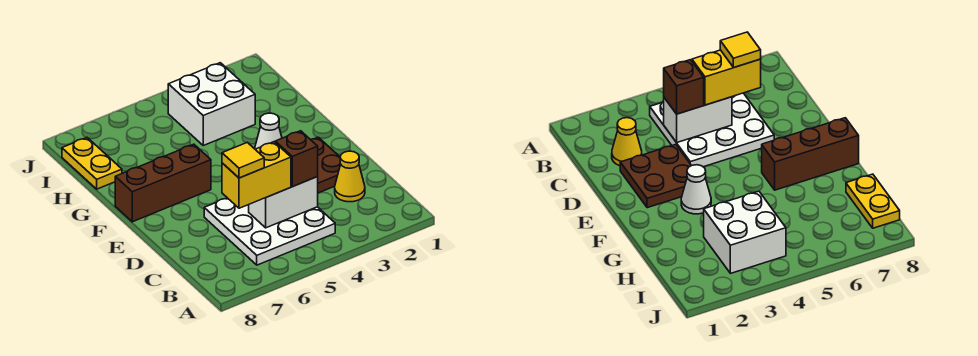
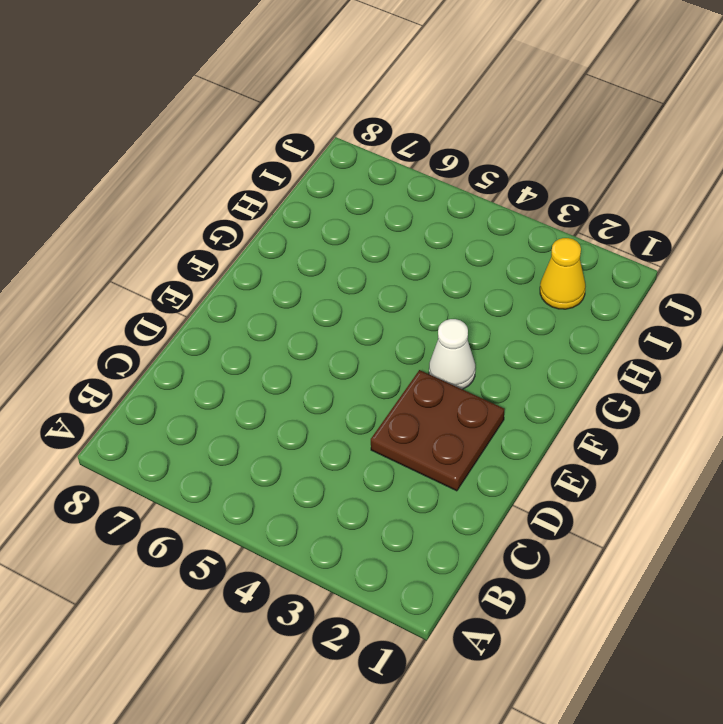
yellow cone I2 level 1 -> yellow cone C2 level 1
none -> white plate B4:D6 level 1
none -> brown brick F6:F8 level 1

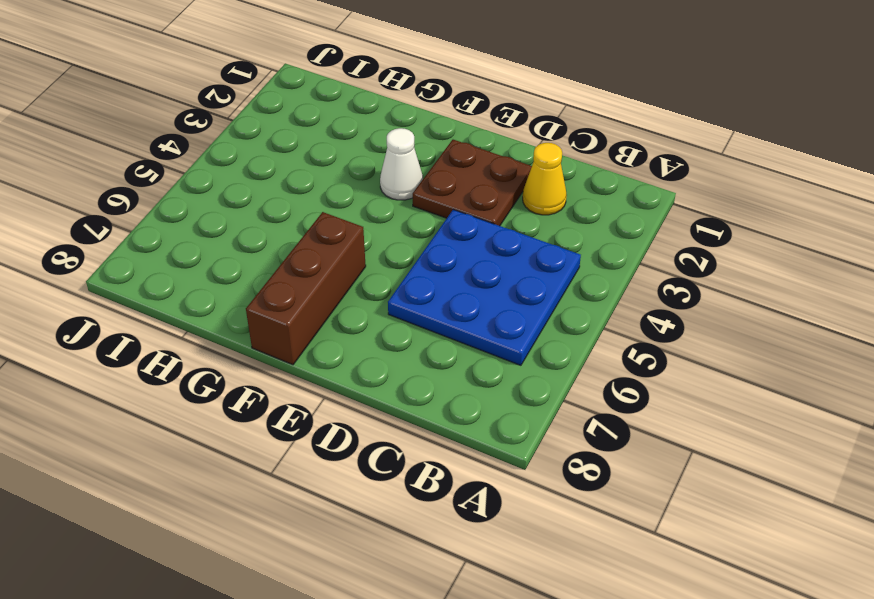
blue plate B4:D6 level 1 -> white plate B4:D6 level 1
none -> white brick H3:I4 level 1
none -> yellow plate H8:I8 level 1

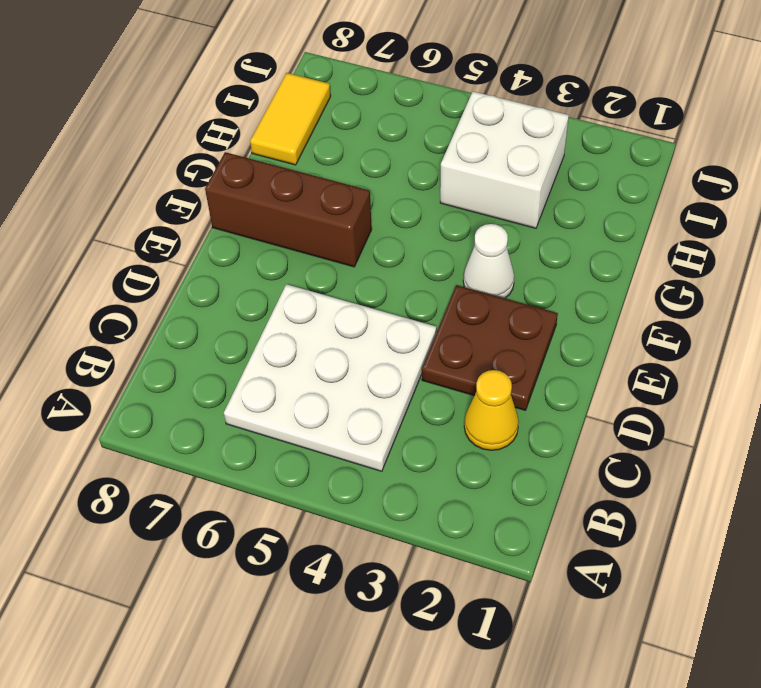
yellow tile H8:I8 level 1 -> yellow plate H8:I8 level 1
none -> white brick C4:C5 level 2
none -> brown brick C4 level 3

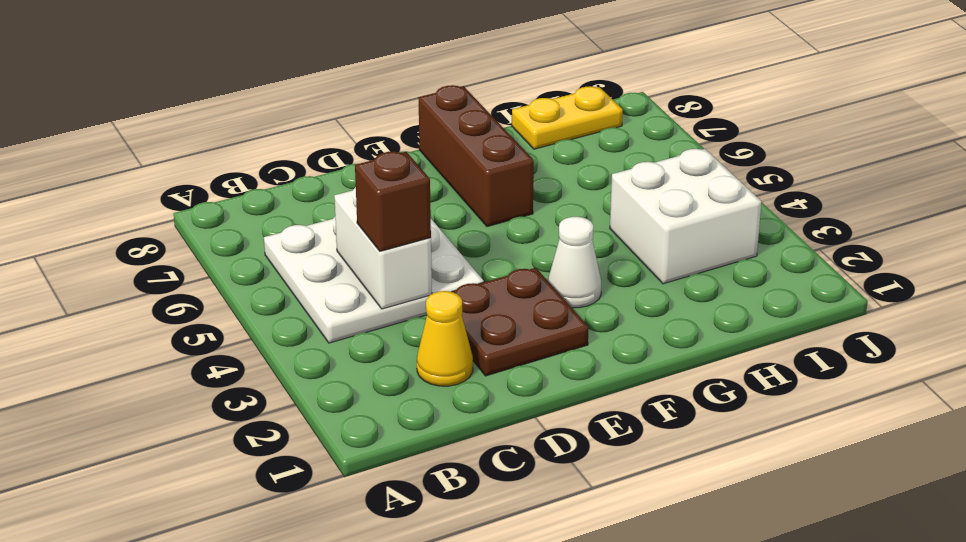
none -> yellow brick C5:C6 level 3
none -> yellow tile C6 level 4

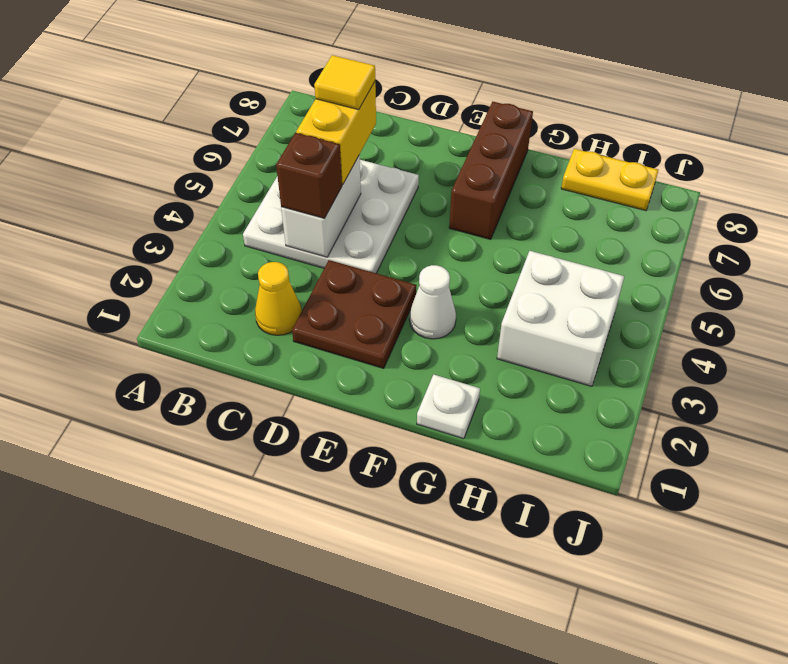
white plate G1 level 1 -> none

